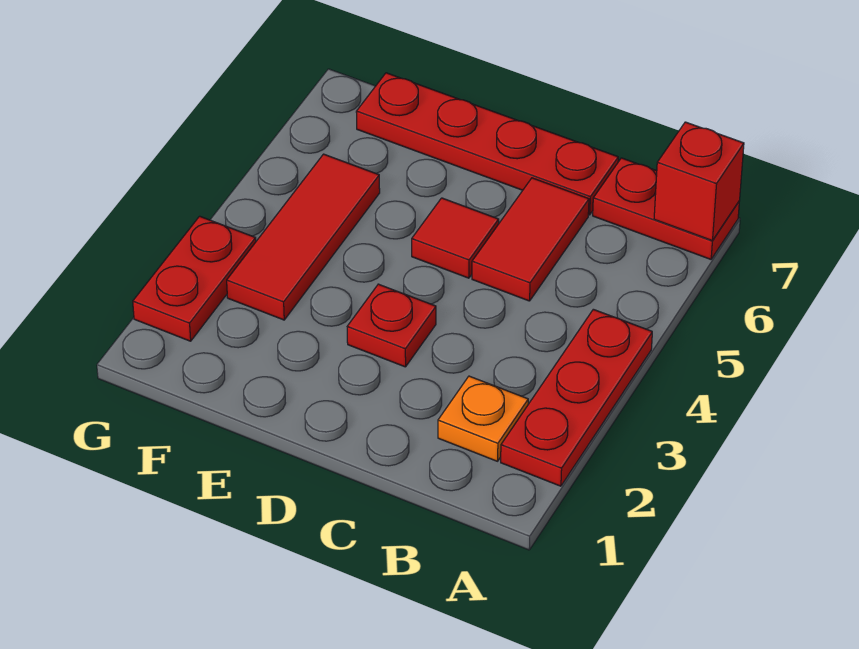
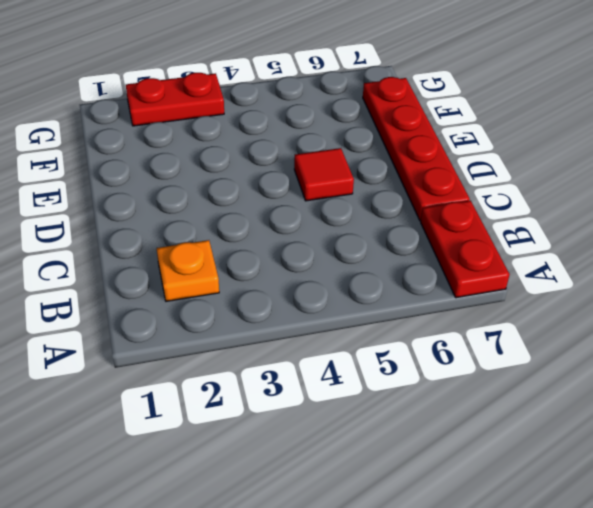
none -> red plate A2:A4 level 1
none -> red tile C5:C6 level 1

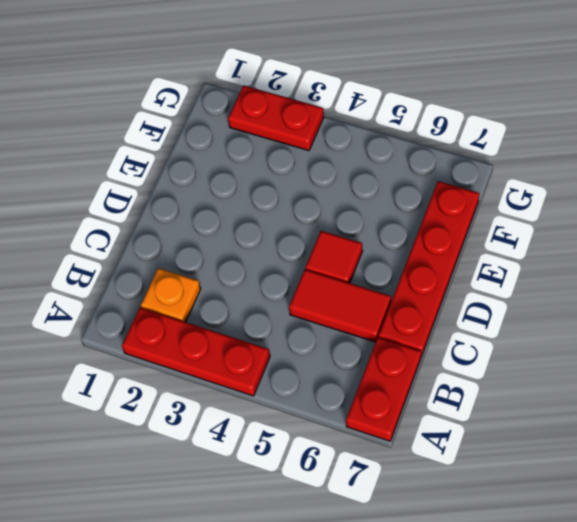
none -> red plate D3 level 1
none -> red tile F3:F5 level 1

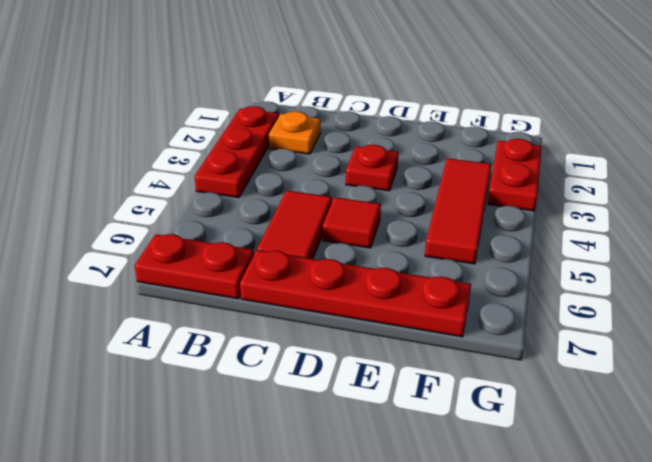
none -> red brick A7 level 2

